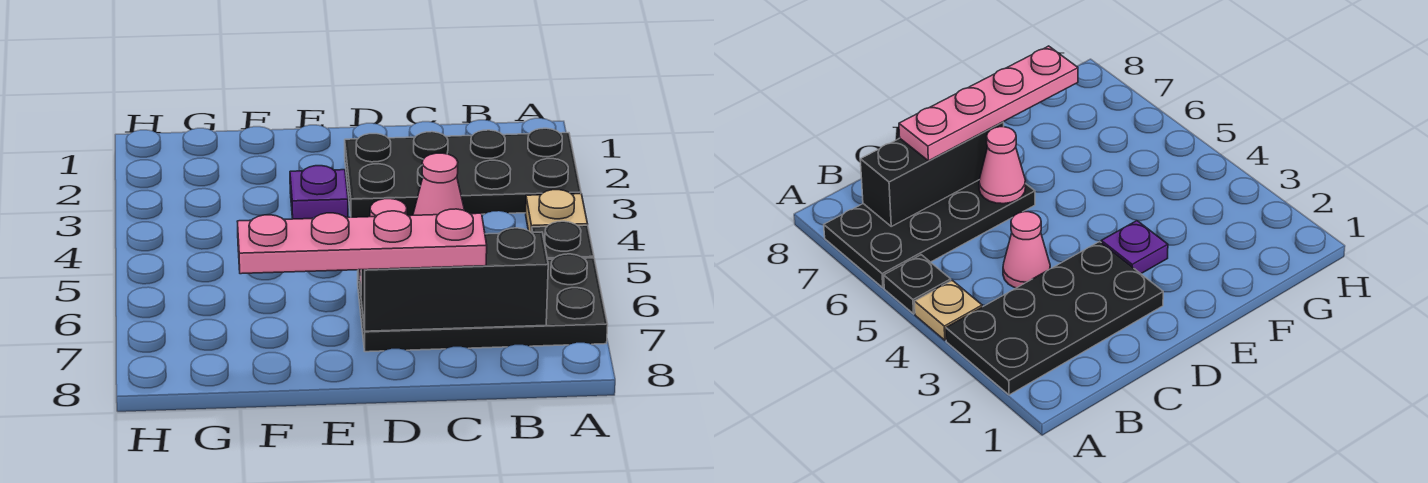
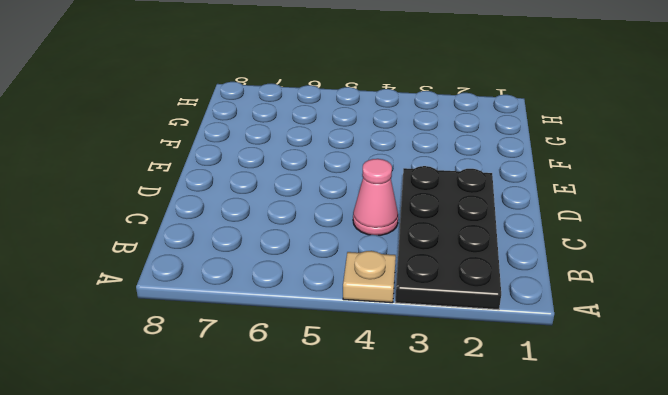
none -> black plate A5 level 1
none -> black plate A6:D7 level 1

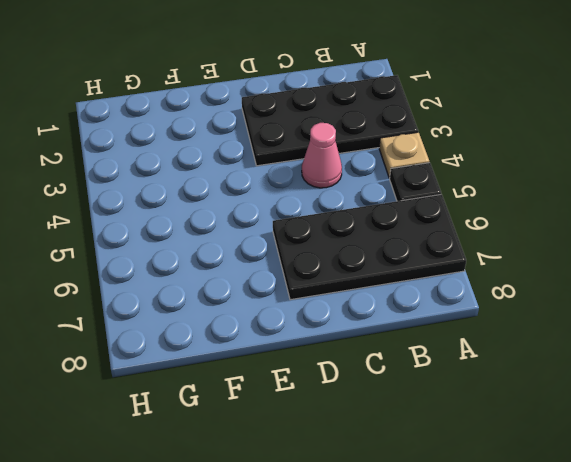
none -> purple plate E3 level 1
none -> black brick B7:D7 level 2

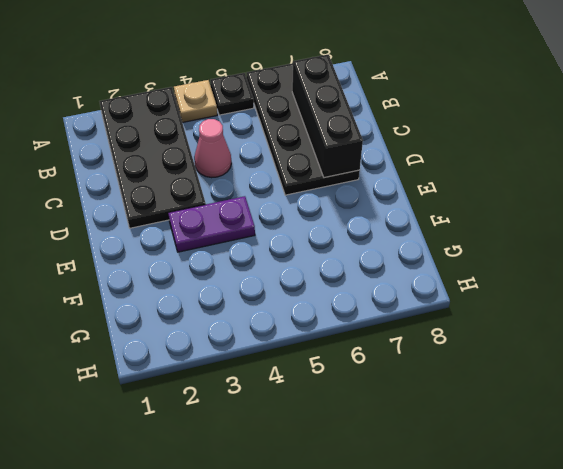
purple plate E3:E4 level 1 -> purple plate E3 level 1
none -> pink cone D6 level 2
none -> pink plate C7:F7 level 3

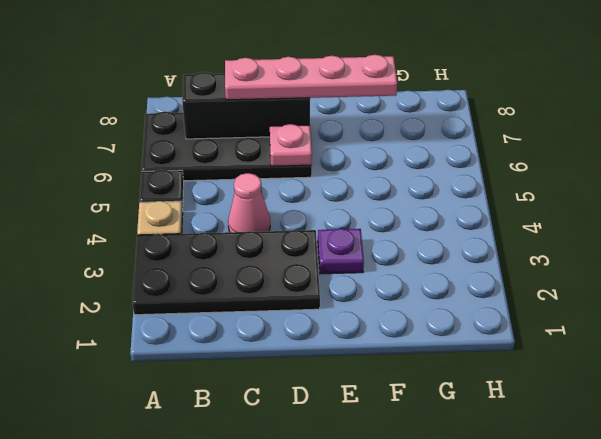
pink plate D6 level 2 -> pink cone D6 level 2

